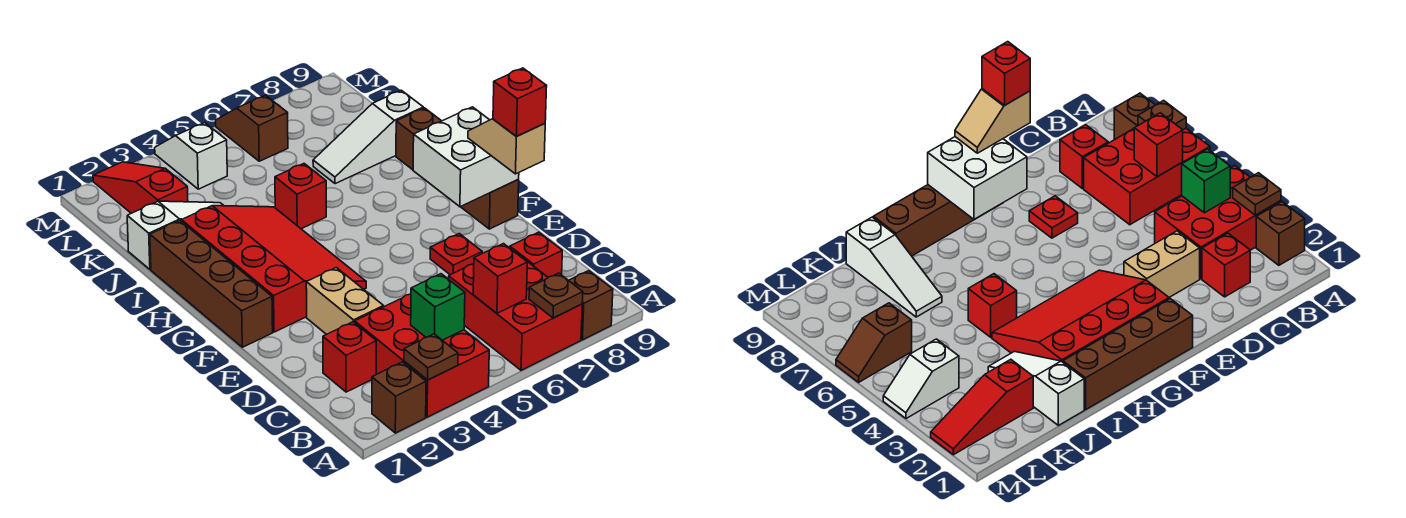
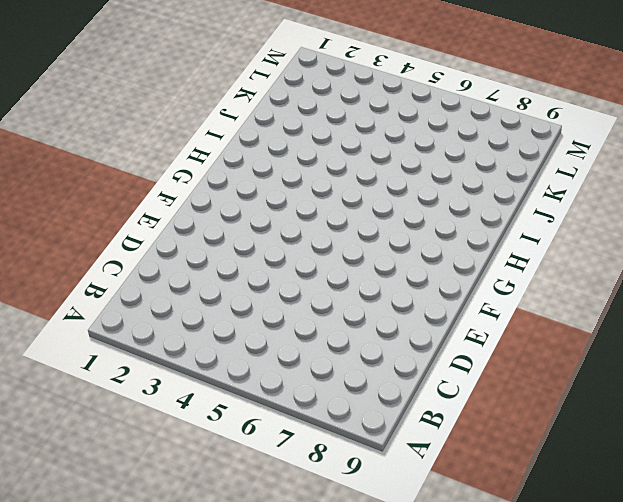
none -> brown brick A2 level 1
none -> red brick A3:C4 level 1
none -> red brick A6:C7 level 1

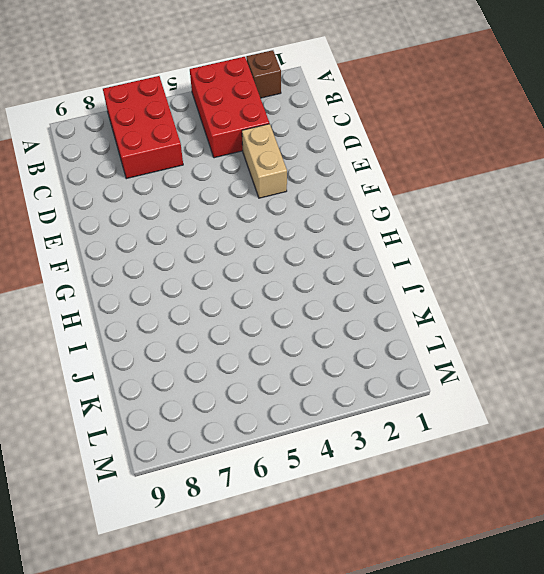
none -> brown brick A8 level 1
none -> red brick C2 level 1
none -> red brick C8 level 1

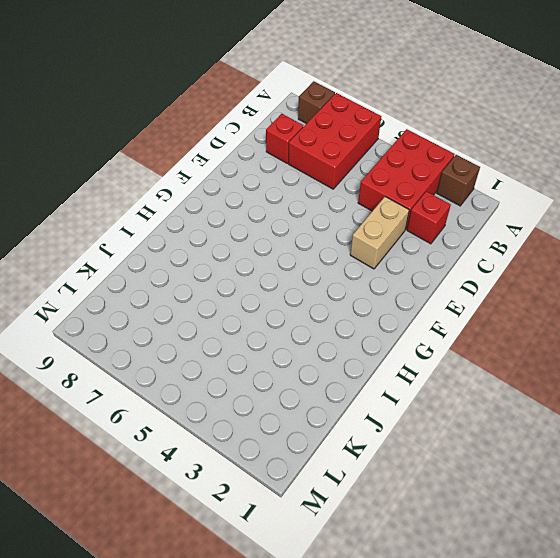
none -> red plate E7 level 1
none -> brown brick F1:I1 level 1
none -> red slope F2:I4 level 1 top 2

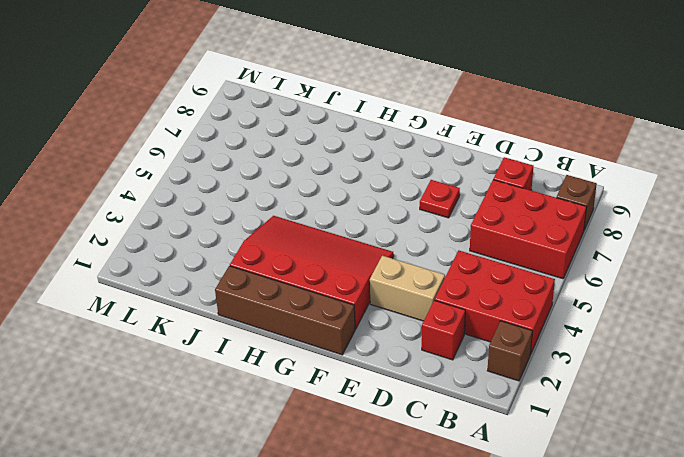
none -> brown brick F9:I9 level 1
none -> red brick I5 level 1
none -> white slope J1:J3 level 1 top 1

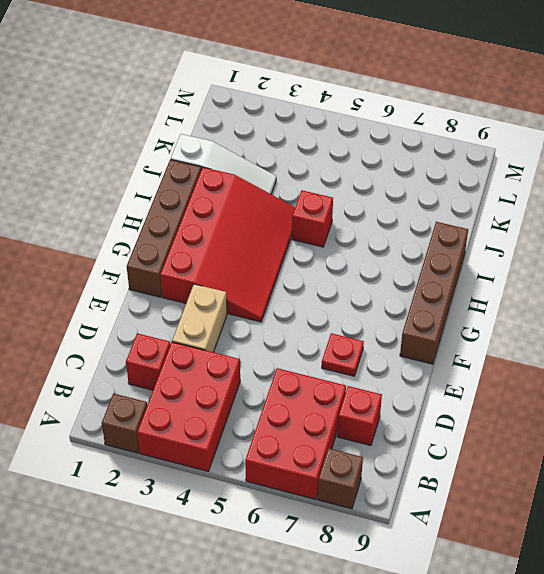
none -> white slope J7:J9 level 1 top 9
none -> red slope K2:M2 level 1 top K
none -> white slope L4:M4 level 1 top L

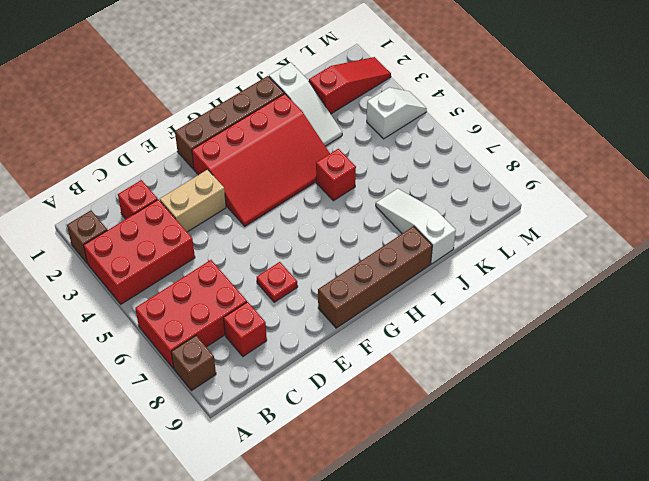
none -> brown slope L6:M6 level 1 top L
none -> brown plate A3 level 2
none -> brown plate A7 level 2

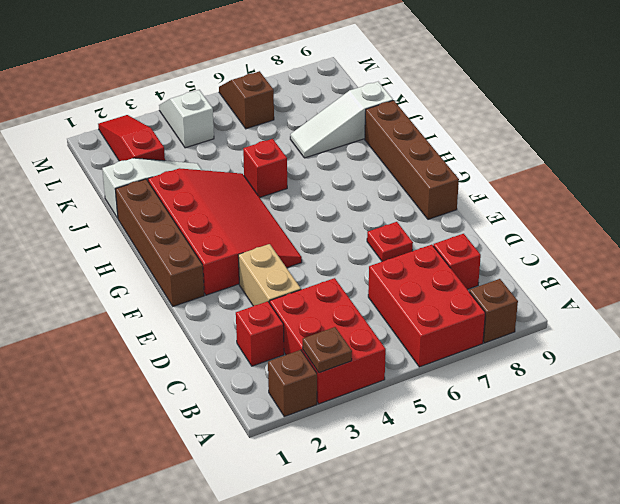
none -> brown plate A7 level 2
none -> green brick B4 level 2
none -> red brick B6 level 2

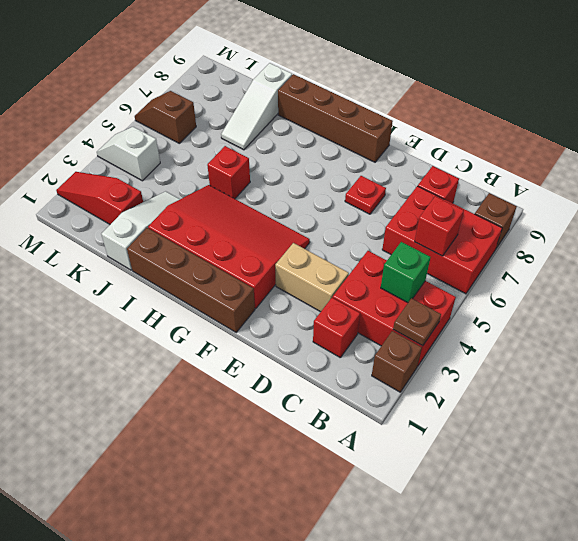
none -> brown plate A7 level 2
none -> white brick F8:G9 level 2
none -> tan slope E9:F9 level 3 top E

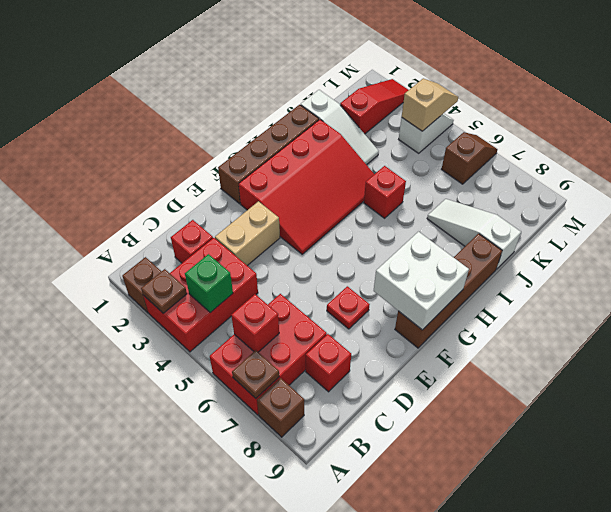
tan slope L4:M4 level 2 top L -> tan slope E9:F9 level 3 top E
none -> red brick E9 level 4

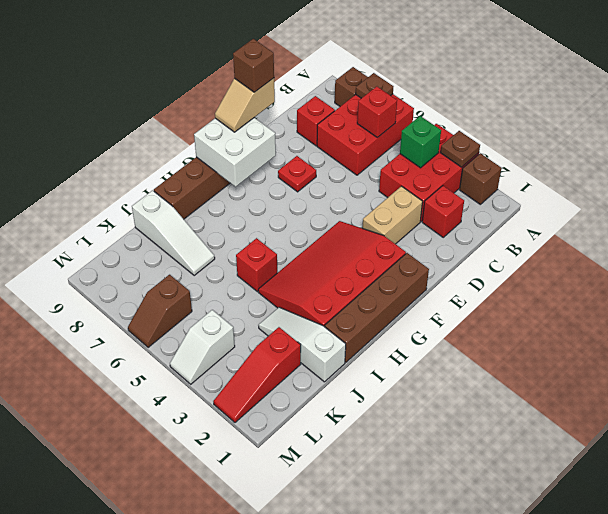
brown brick E9 level 4 -> red brick E9 level 4

